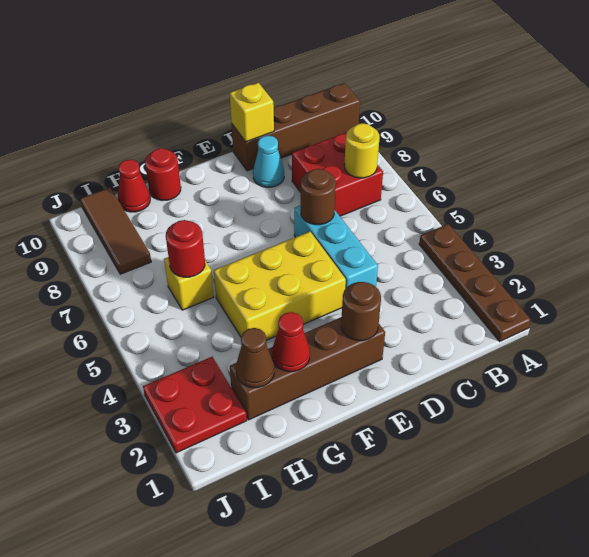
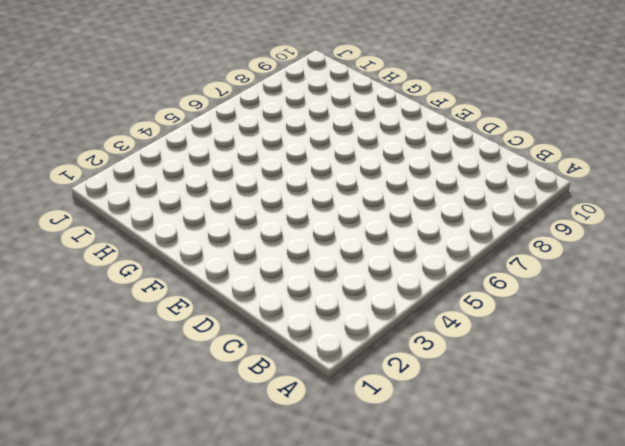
none -> brown plate A1:A4 level 1
none -> brown brick A10:D10 level 1
none -> red brick B7:C8 level 1

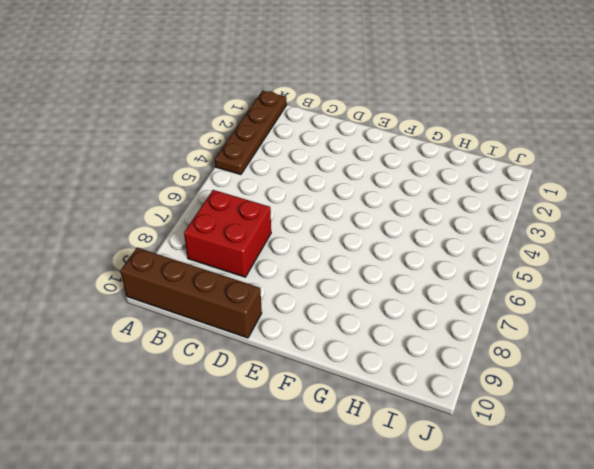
none -> cyan brick D4:D6 level 1
none -> cyan cone D9 level 1
none -> brown brick E2:H2 level 1

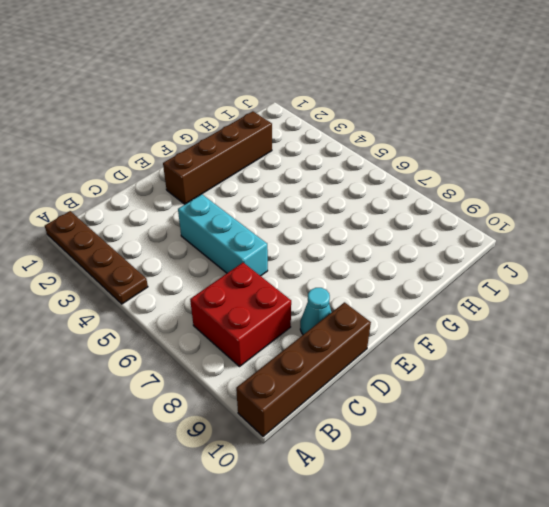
none -> yellow brick E4:G5 level 1
none -> red round brick G10 level 1
none -> yellow brick H6 level 1

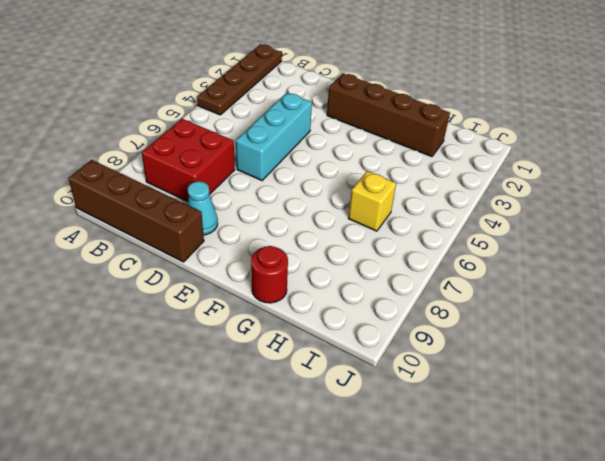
none -> yellow brick E4:G5 level 1
none -> red cone H10 level 1
none -> red plate I2:J3 level 1

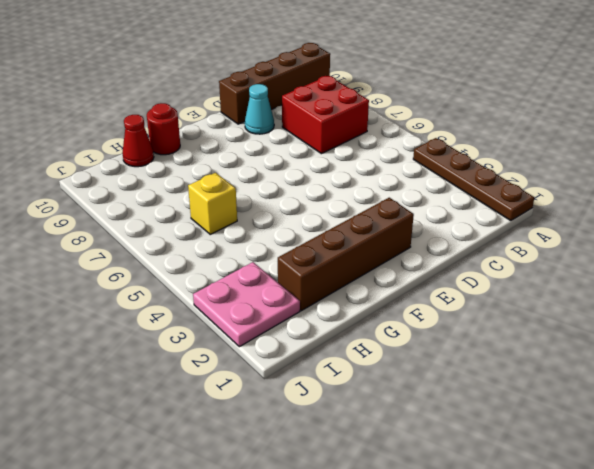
pink plate I2:J3 level 1 -> red plate I2:J3 level 1
none -> cyan brick D4:D6 level 1
none -> yellow brick E4:G5 level 1
none -> brown tile I8:I10 level 1

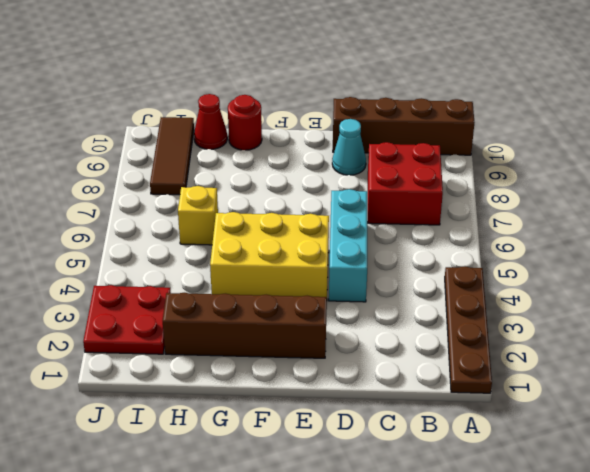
none -> yellow round brick B7 level 2
none -> brown round brick D6 level 2
none -> yellow brick D10 level 2

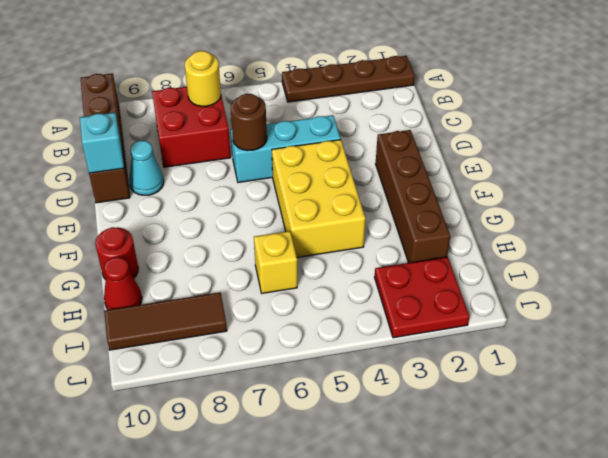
cyan brick D10 level 2 -> yellow brick D10 level 2
none -> brown round brick E2 level 2
none -> red cone G2 level 2
none -> brown cone H2 level 2

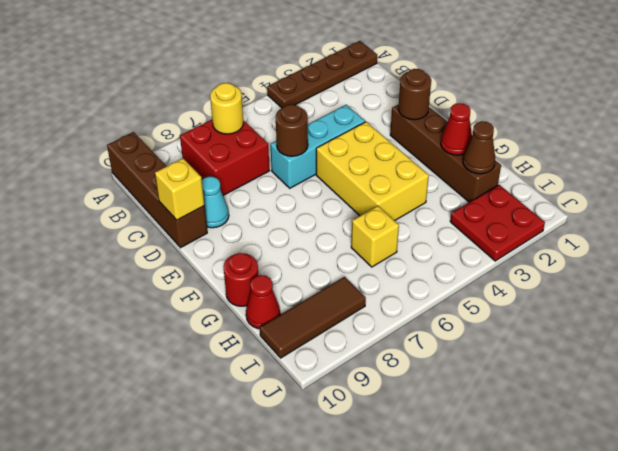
none -> red round brick H6 level 2

